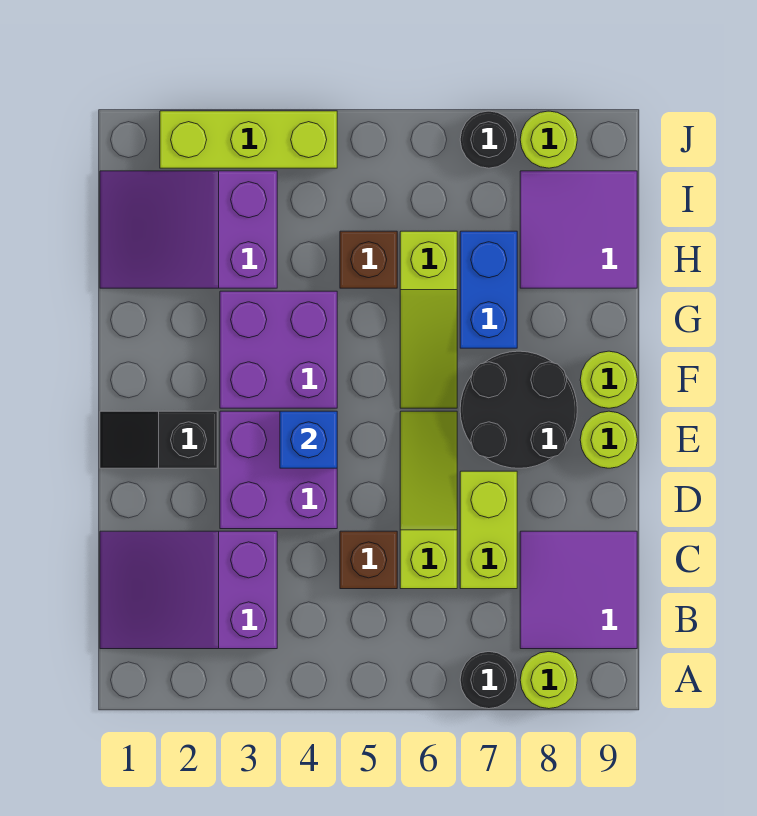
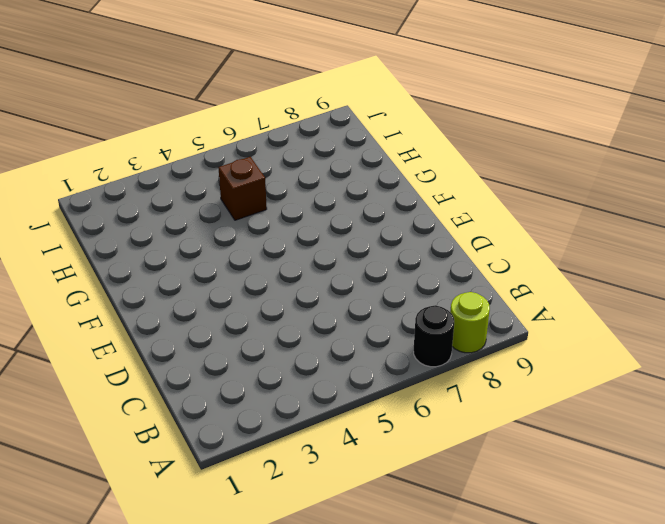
none -> purple slope B1:C3 level 1 top 3
none -> purple tile B8:C9 level 1
none -> brown brick C5 level 1

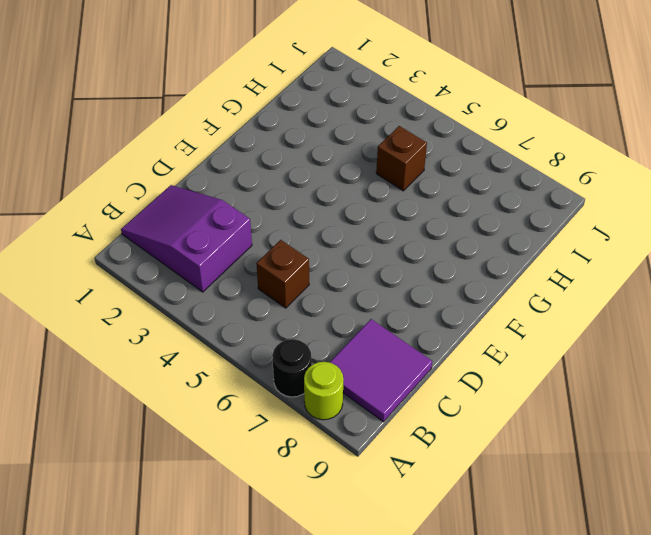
none -> lime slope C6:E6 level 1 top C
none -> lime brick C7:D7 level 1
none -> purple brick D3:E4 level 1

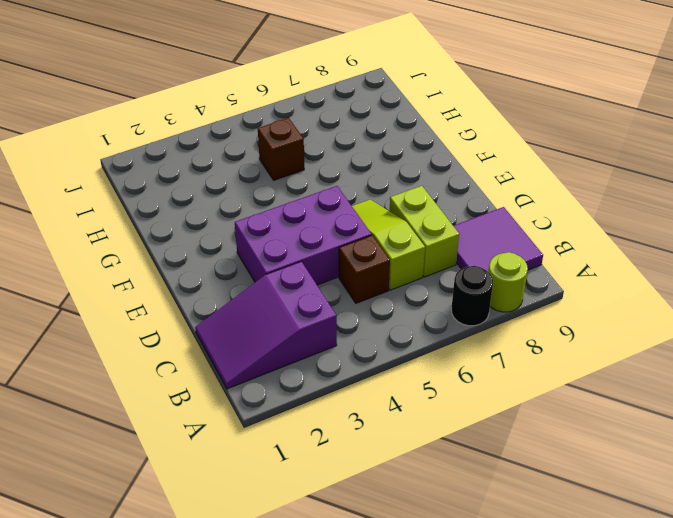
purple brick D3:E5 level 1 -> purple brick D3:E4 level 1
none -> black slope E1:E2 level 1 top 2
none -> black round brick E7:F8 level 1
none -> lime round brick E9 level 1

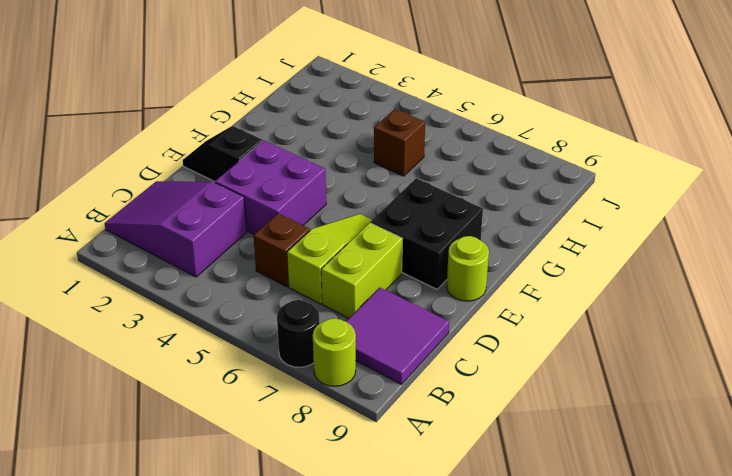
black brick E7:F8 level 1 -> black round brick E7:F8 level 1
none -> purple brick F3:G4 level 1
none -> lime slope F6:H6 level 1 top H
none -> lime round brick F9 level 1

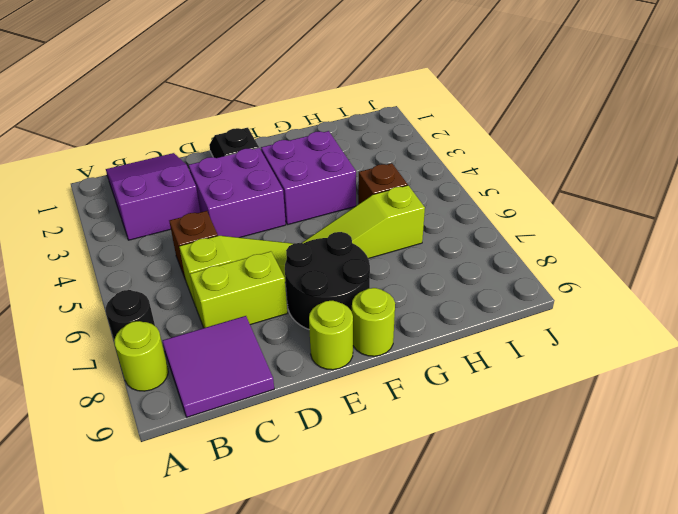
none -> blue brick G7:H7 level 1
none -> purple slope H1:I3 level 1 top 3
none -> purple tile H8:I9 level 1

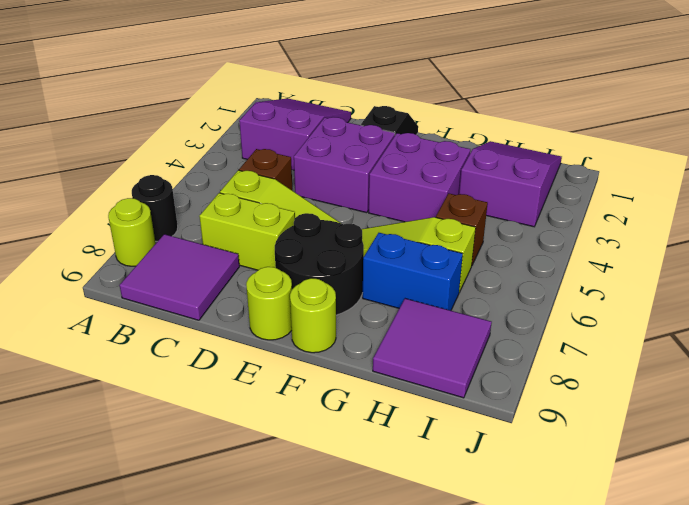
none -> lime brick J2:J4 level 1
none -> black round brick J7 level 1
none -> lime round brick J8 level 1

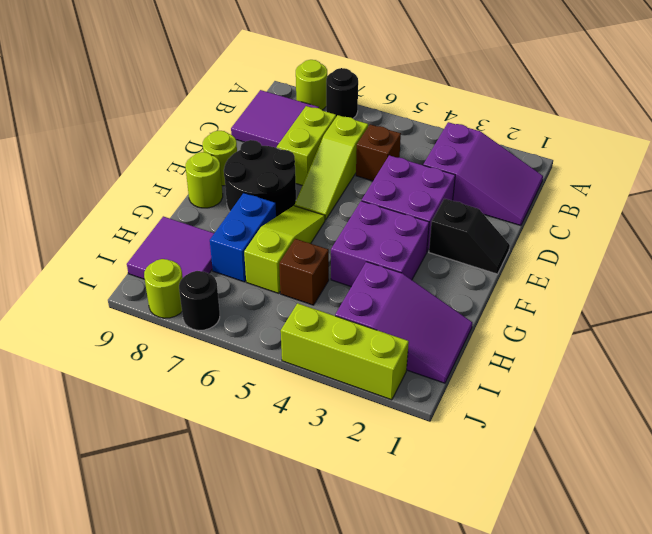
none -> blue brick E4 level 2

